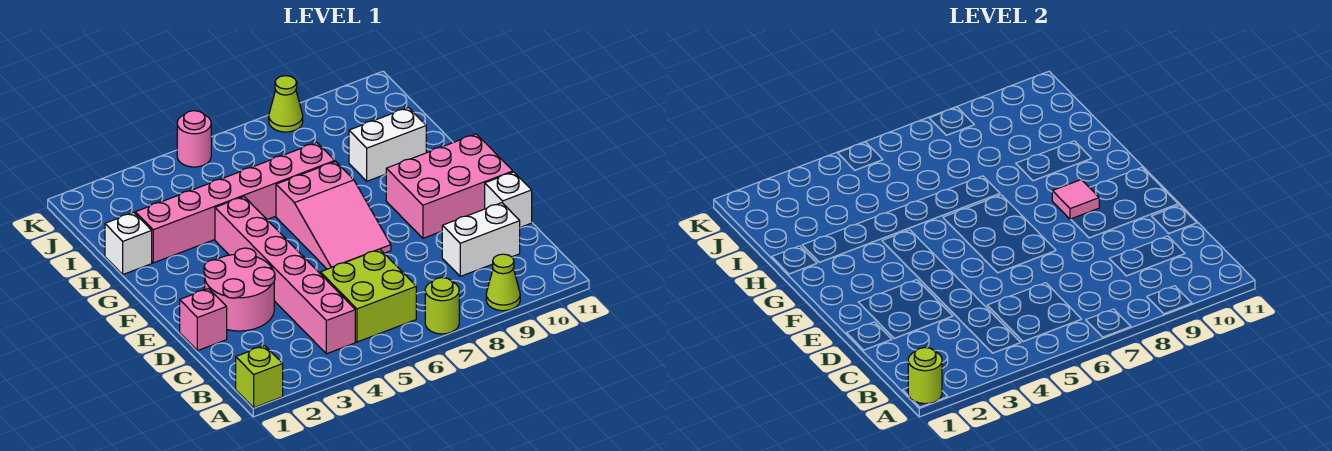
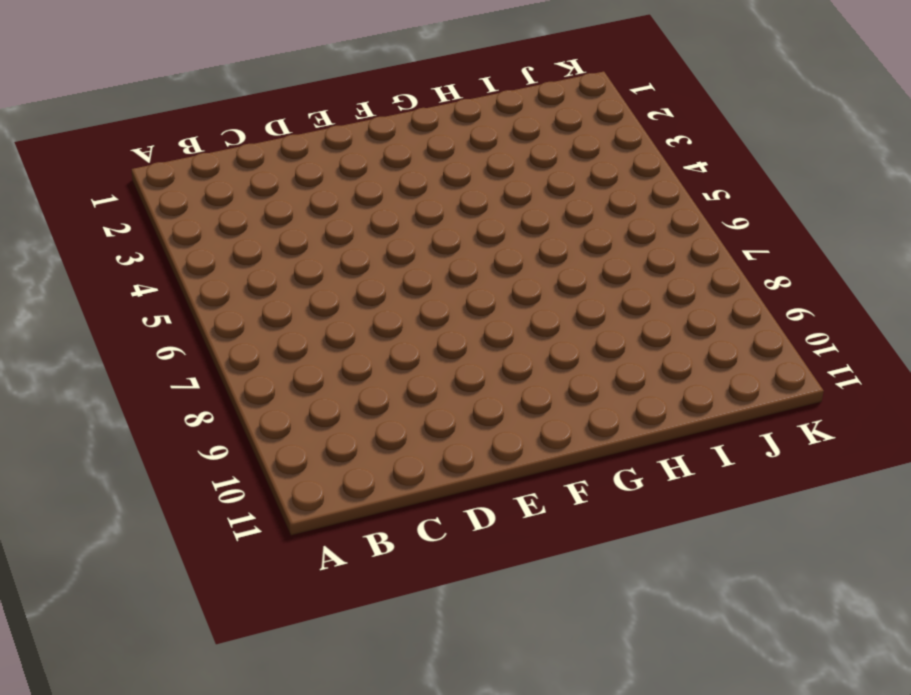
none -> lime brick A1 level 1
none -> lime round brick A7 level 1
none -> lime cone A9 level 1

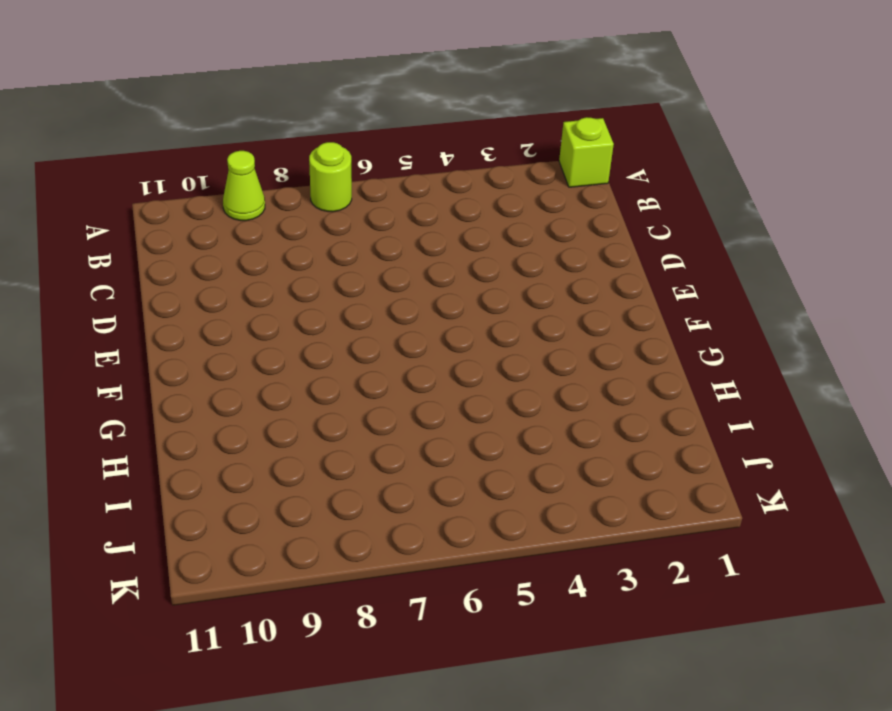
none -> pink brick B4:G4 level 1
none -> lime brick B5:C6 level 1
none -> white brick C9:C10 level 1

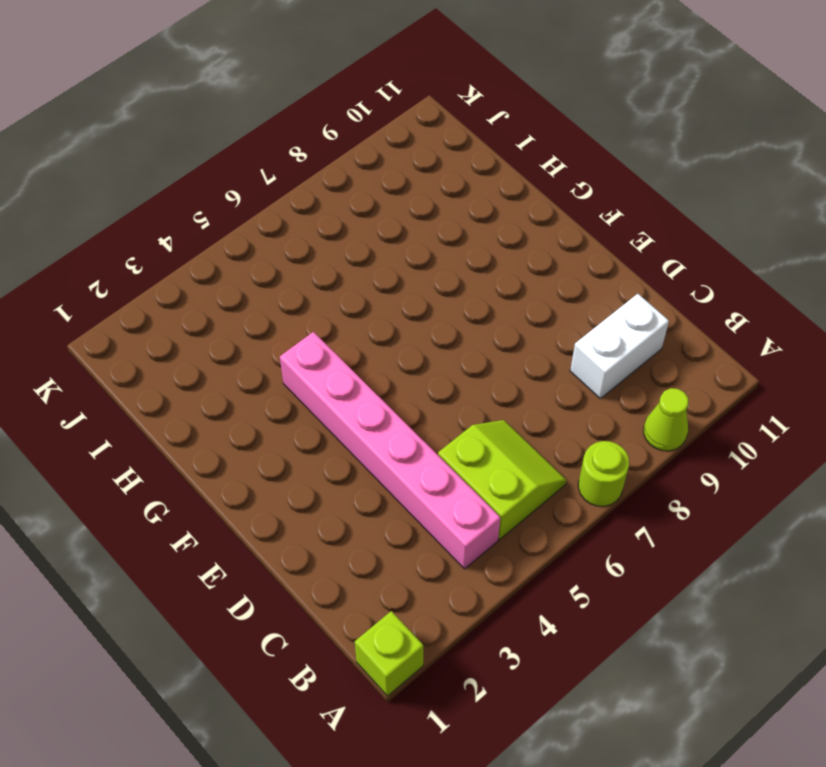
lime slope B5:C6 level 1 top 5 -> lime brick B5:C6 level 1
none -> pink brick D1 level 1
none -> pink round brick D2:E3 level 1
none -> white brick D11 level 1

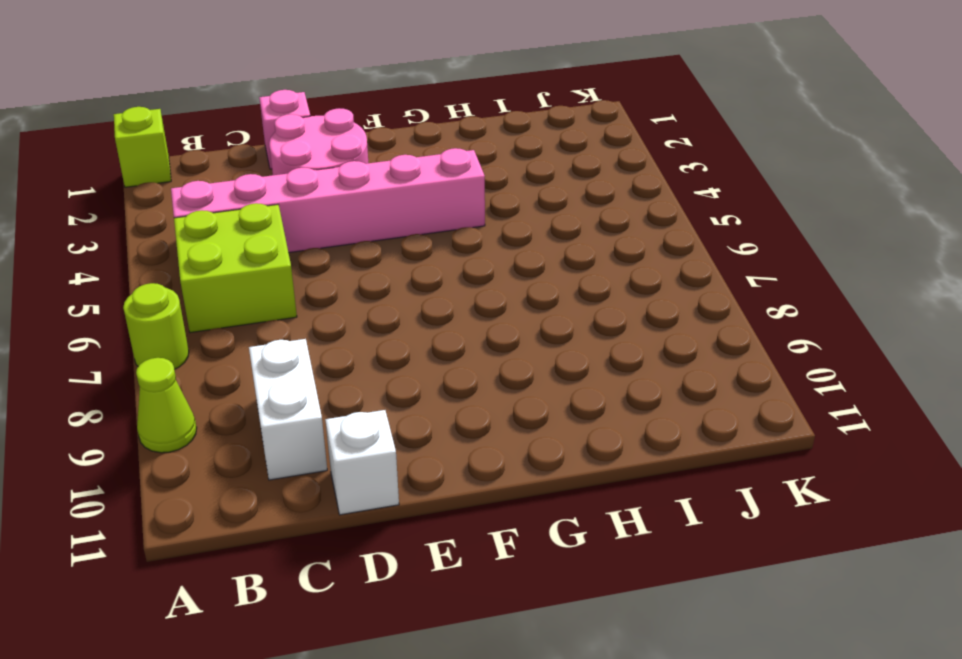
none -> pink slope E6:G7 level 1 top G
none -> pink brick E9:F11 level 1
none -> white brick H1 level 1

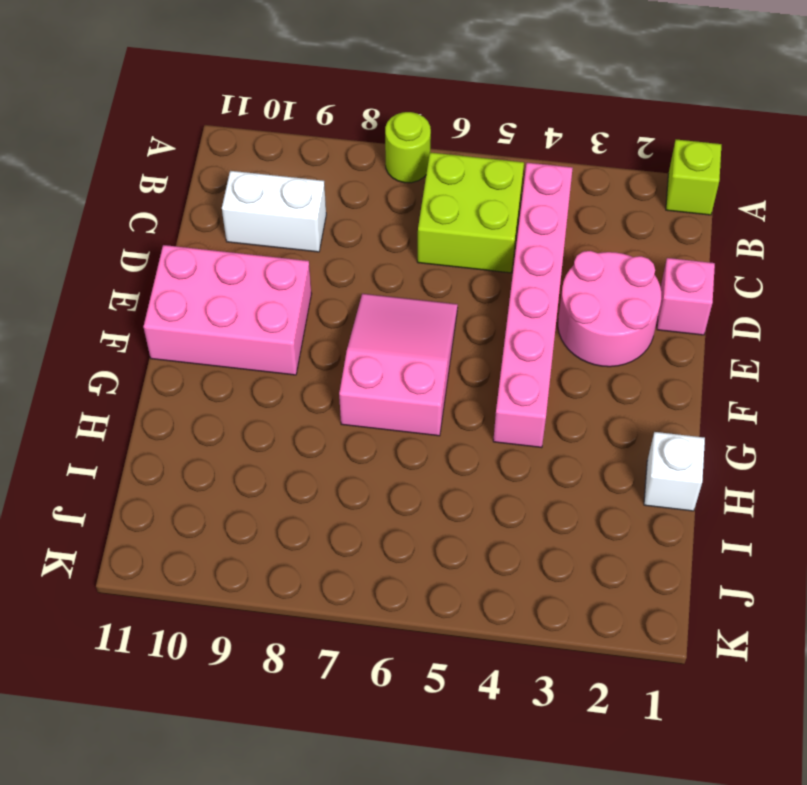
none -> lime cone A9 level 1
none -> white brick D11 level 1
none -> pink brick H2:H7 level 1

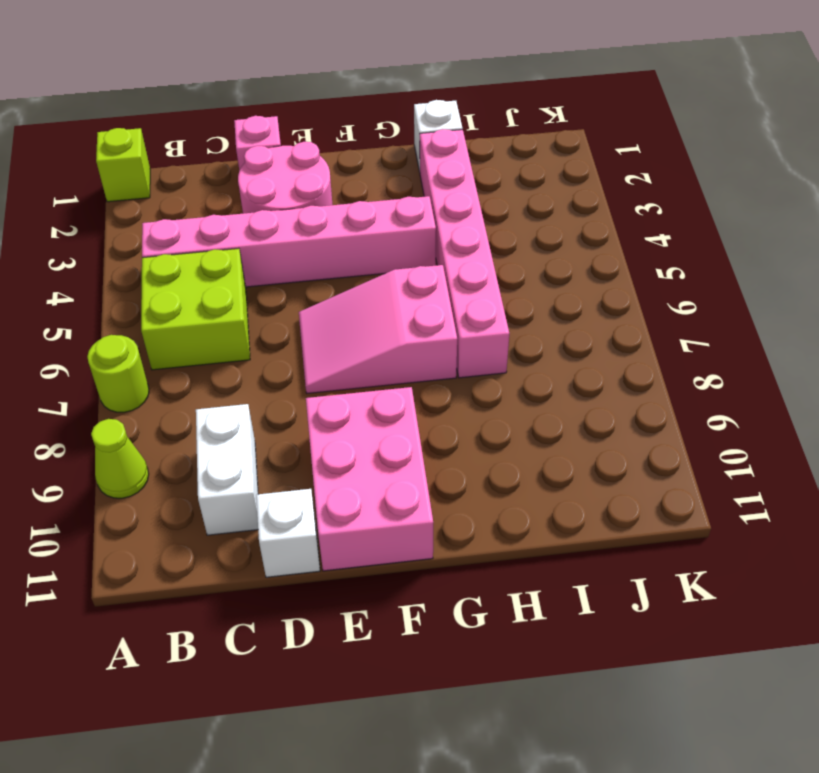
none -> white brick H9:H10 level 1
none -> pink round brick K5 level 1
none -> lime cone K8 level 1

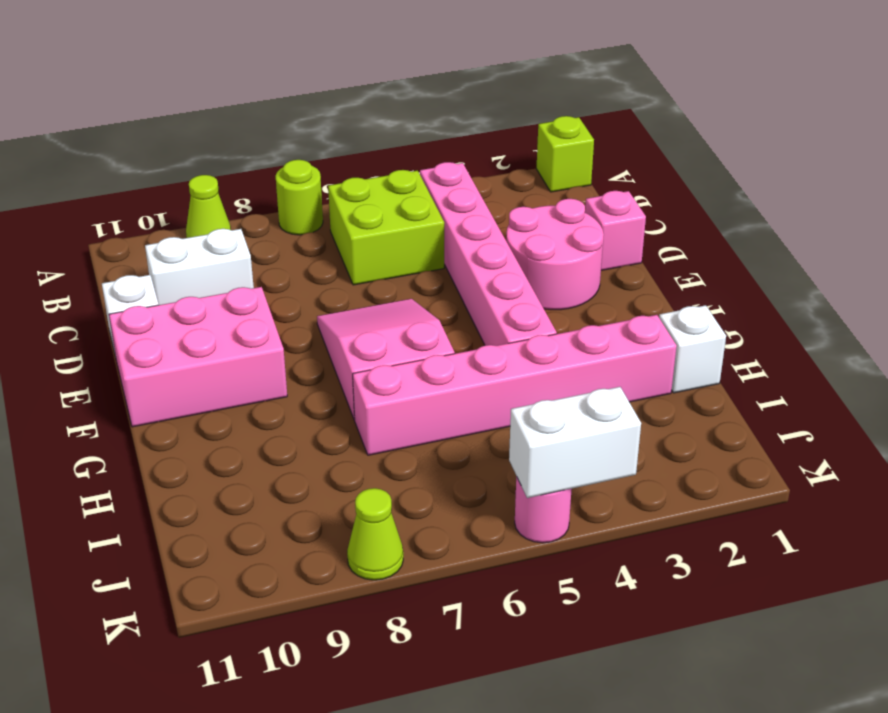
white brick K4:K5 level 2 -> white brick H9:H10 level 1
none -> lime round brick A1 level 2
none -> pink tile F9 level 2

